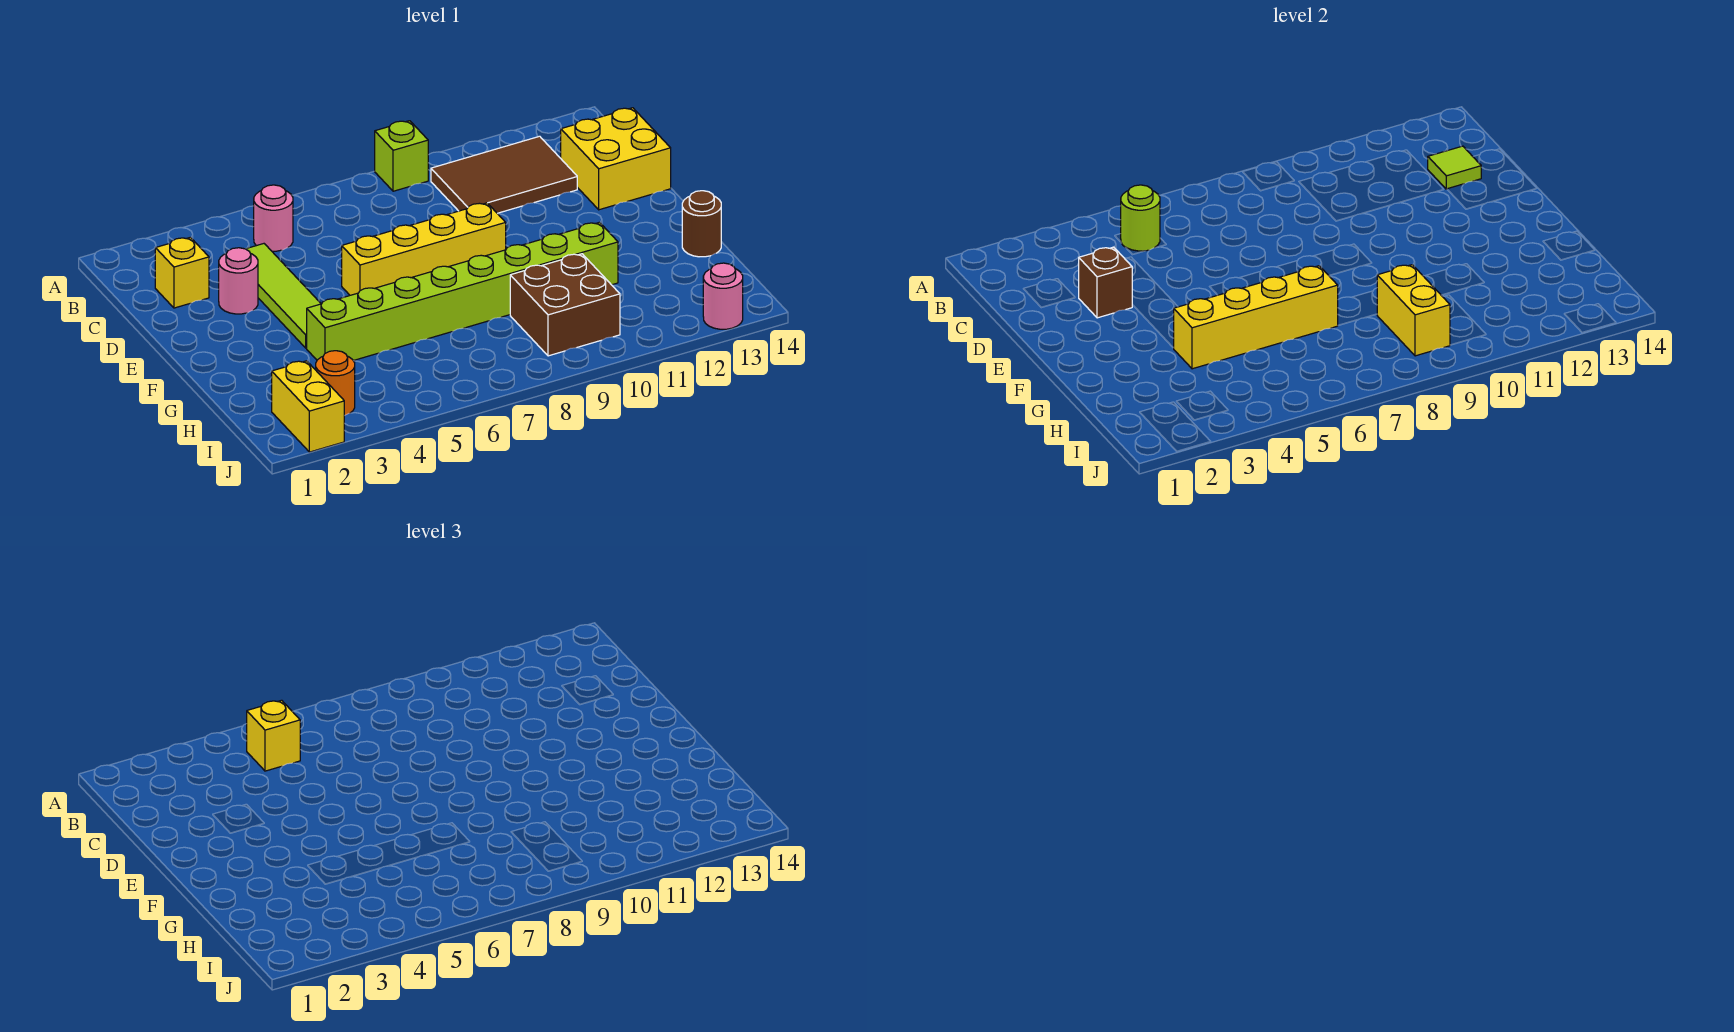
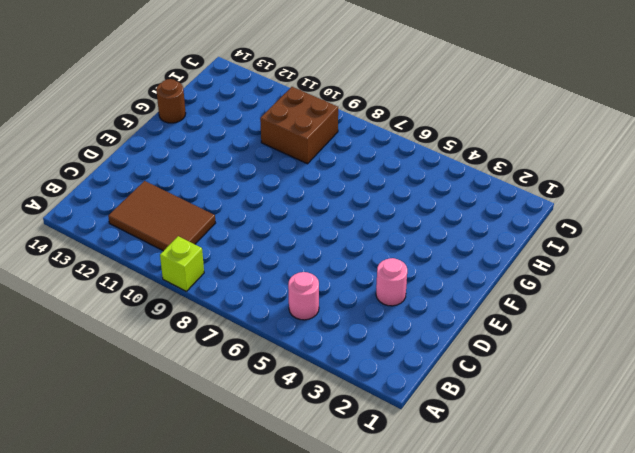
none -> yellow brick C2 level 1
none -> lime tile C4:F4 level 1
none -> yellow brick C13:D14 level 1

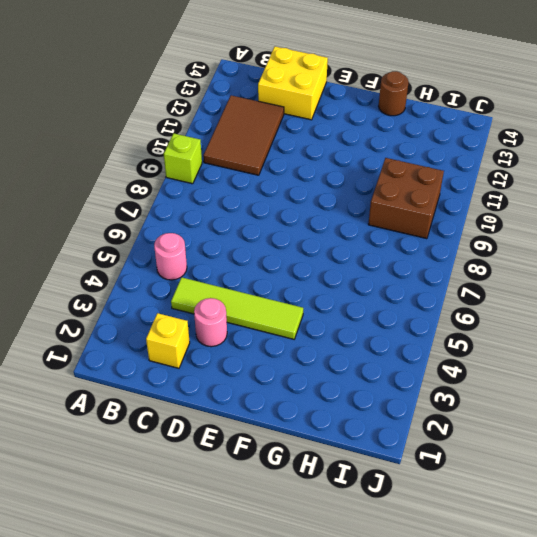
none -> yellow brick E6:E9 level 1
none -> lime brick G4:G11 level 1
none -> yellow brick I2:J2 level 1

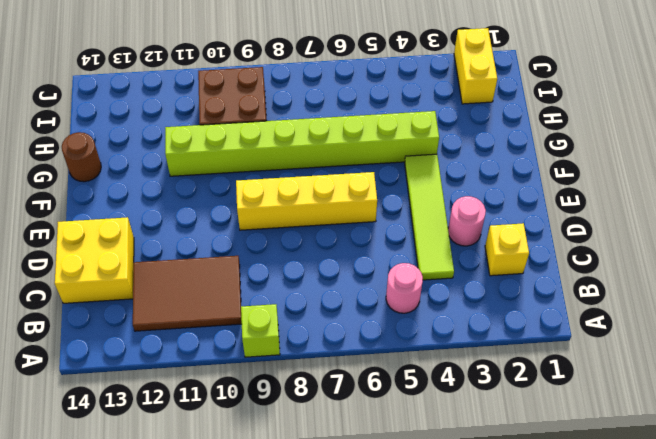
none -> orange round brick I3 level 1
none -> pink round brick J13 level 1
none -> lime round brick B5 level 2

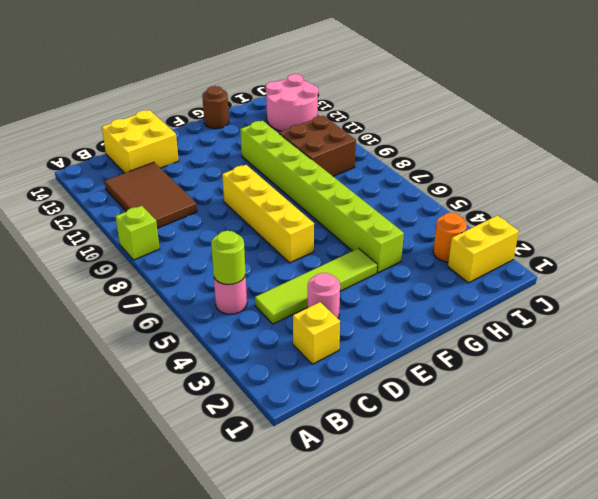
pink round brick I12:J13 level 1 -> pink round brick J13 level 1
none -> lime tile C13 level 2
none -> brown brick D3 level 2
none -> yellow brick G4:G7 level 2

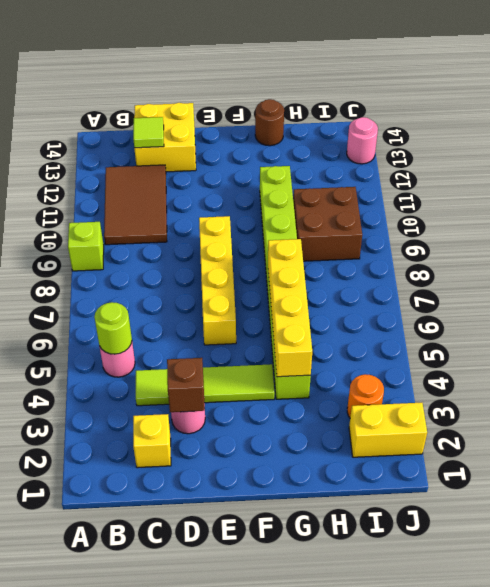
none -> yellow brick H9:I9 level 2
none -> yellow brick B5 level 3

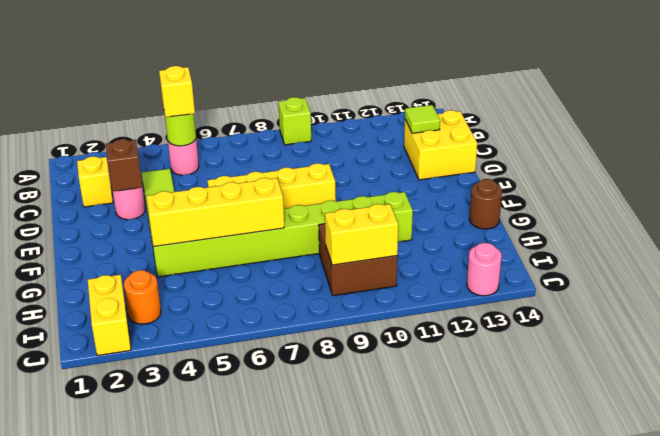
yellow brick I9:I10 level 2 -> yellow brick H9:I9 level 2
none -> brown tile B10:C12 level 1

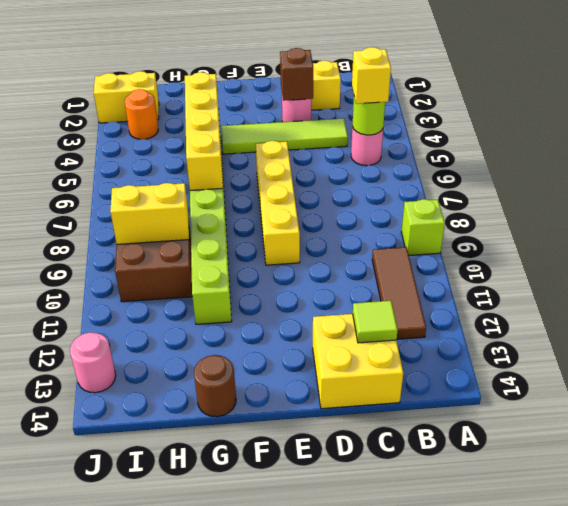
brown tile B10:B12 level 1 -> brown tile B10:C12 level 1

